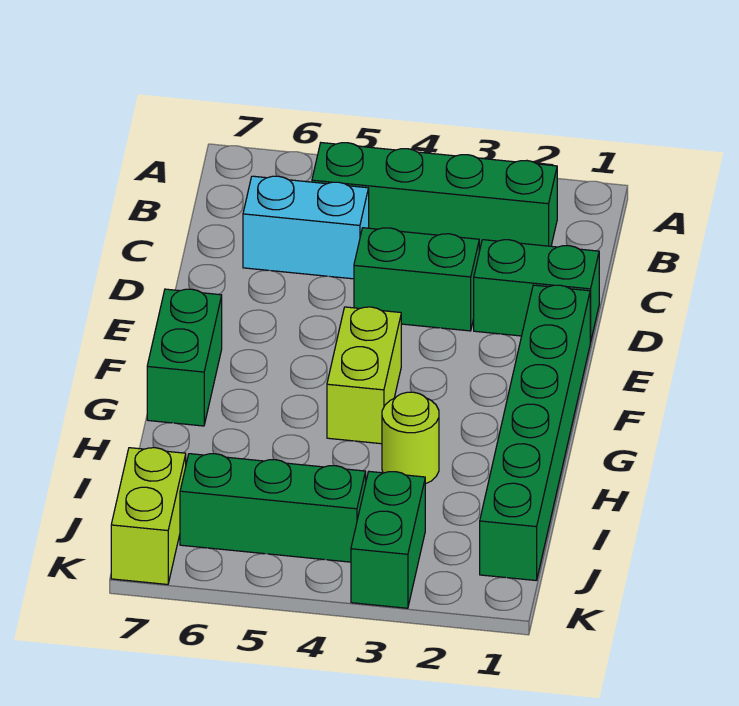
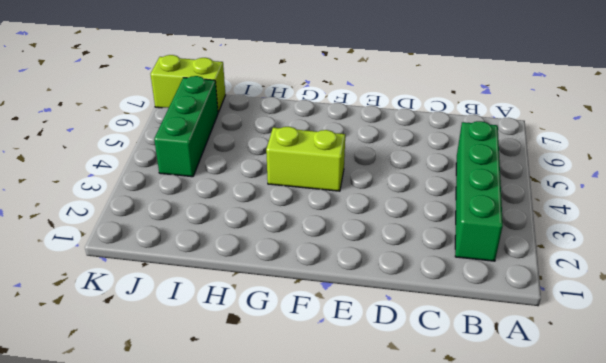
none -> cyan brick C5:C6 level 1
none -> green brick D1:D2 level 1

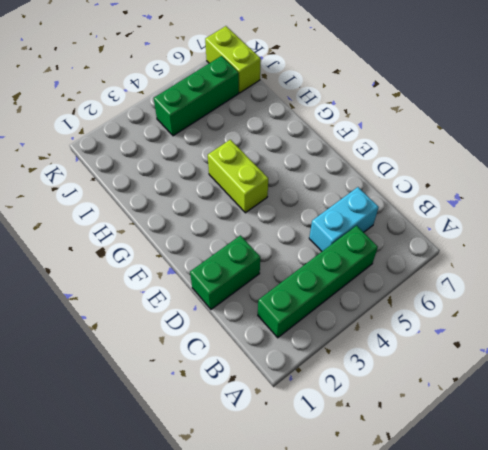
none -> green brick D3:D4 level 1
none -> green brick E1:J1 level 1

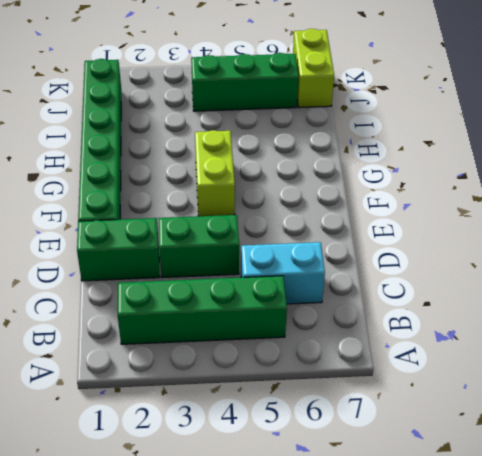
none -> green brick F7:G7 level 1
none -> lime round brick H3 level 1

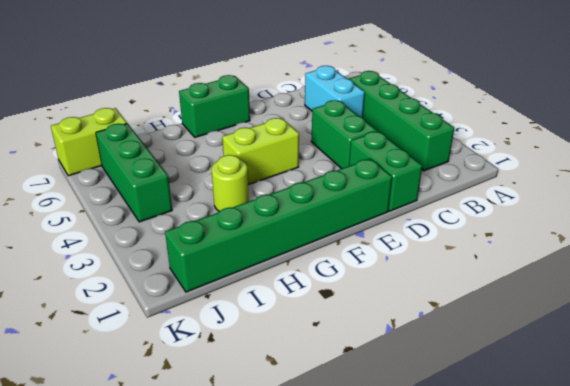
none -> green brick J3:K3 level 1

